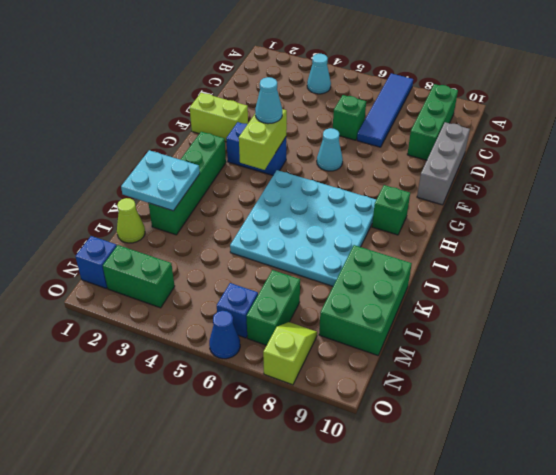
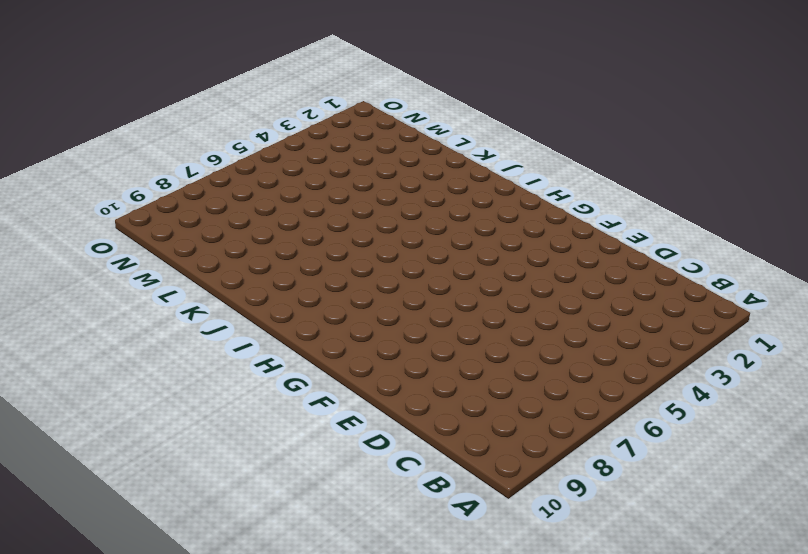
none -> blue tile A7:D7 level 1
none -> cyan cone B4 level 1
none -> green brick B9:D9 level 1

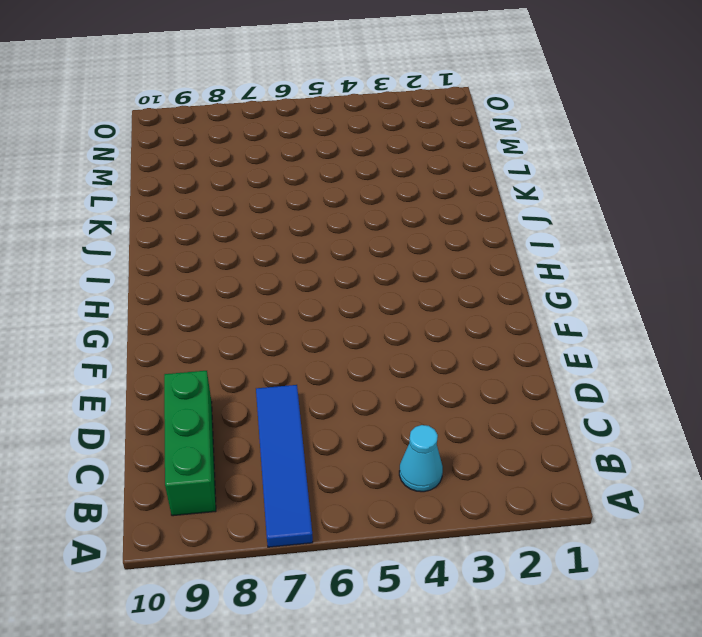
none -> green brick D6 level 1
none -> grey brick D10:F10 level 1
none -> lime brick F1:F2 level 1

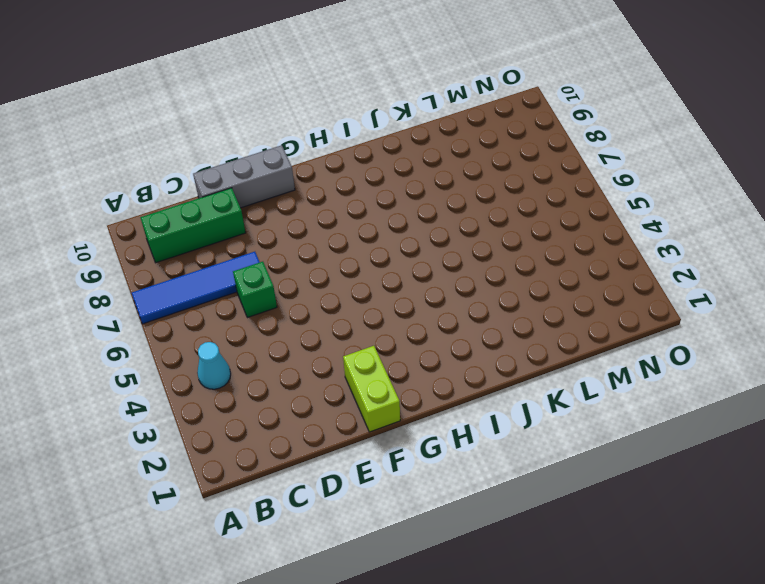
none -> cyan cone F6 level 1
none -> blue brick G3:G4 level 1
none -> green brick H2:K2 level 1

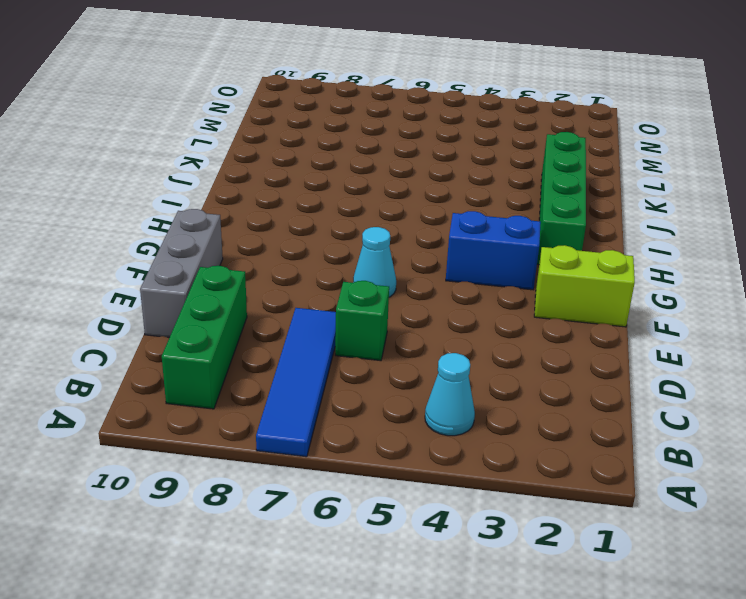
none -> cyan plate H5:K8 level 1
none -> green brick H9 level 1
none -> green brick K9:M10 level 1

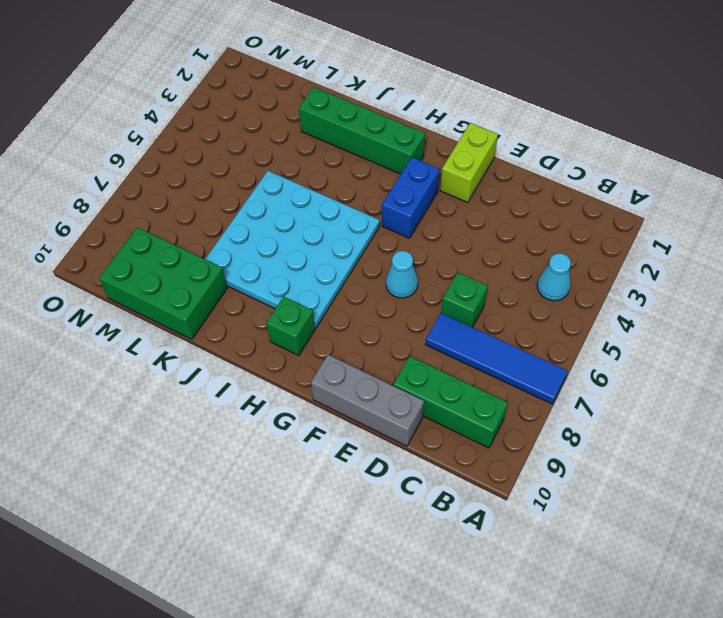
none -> lime cone L1 level 1
none -> green brick M7:N7 level 1
none -> blue brick N1 level 1

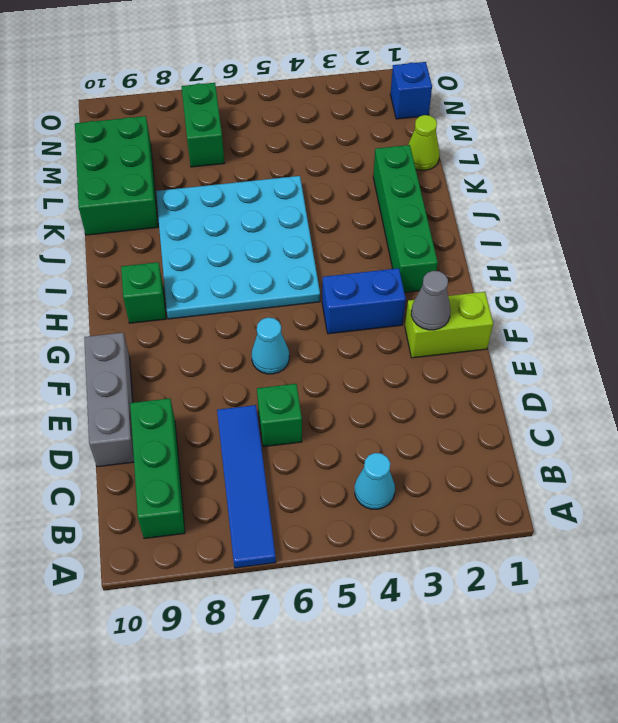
grey cone F2 level 2 -> none
none -> green brick N2:N3 level 1
none -> blue brick N6 level 1
none -> lime slope N8:O8 level 1 top O

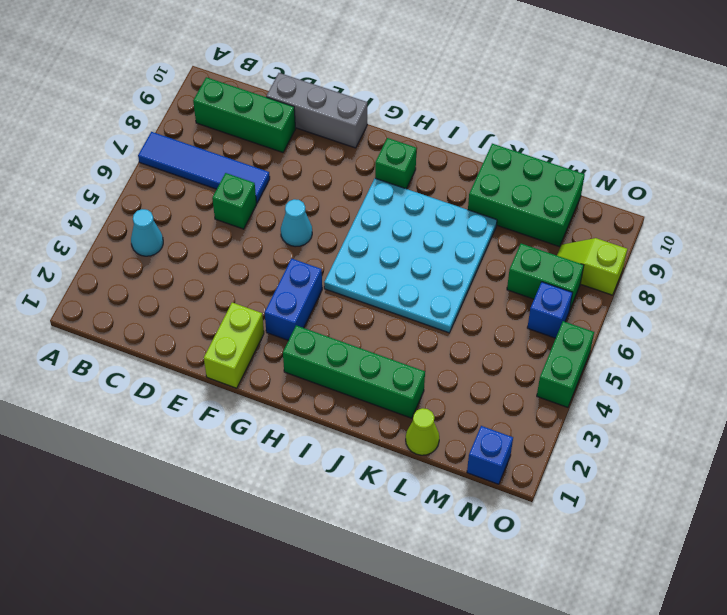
green brick O4:O5 level 1 -> green brick N2:N3 level 1
none -> blue cone O6 level 1
none -> lime brick G4:H4 level 2
none -> cyan plate J1:K2 level 2

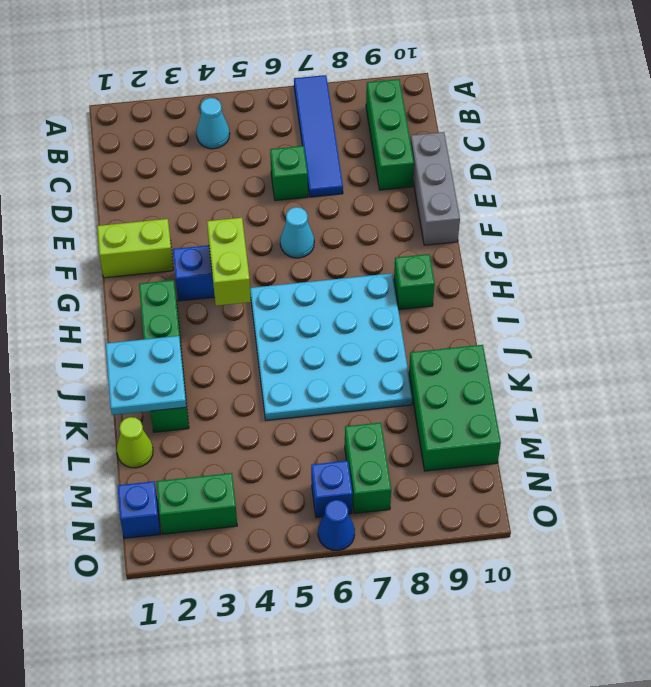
none -> lime slope N8:O8 level 1 top O
none -> cyan cone G4 level 3

